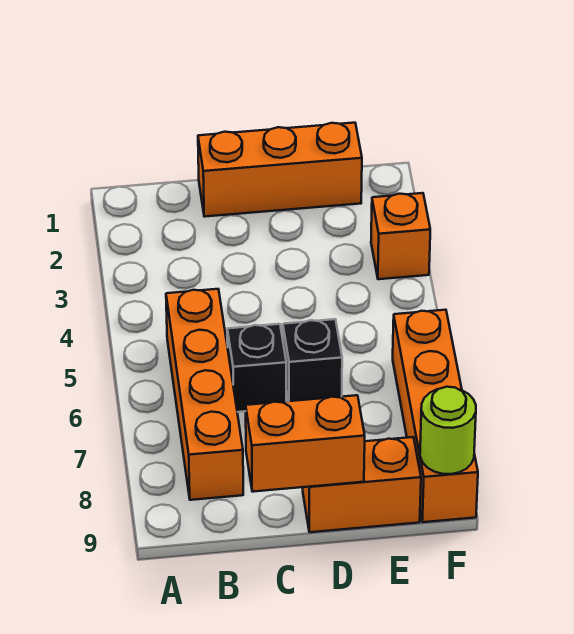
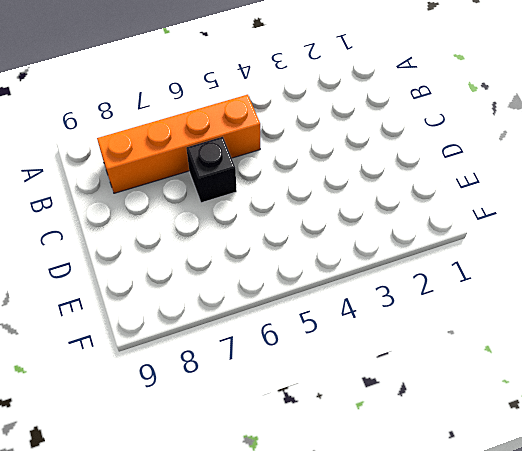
none -> orange brick C1:E1 level 1
none -> black brick D6 level 1

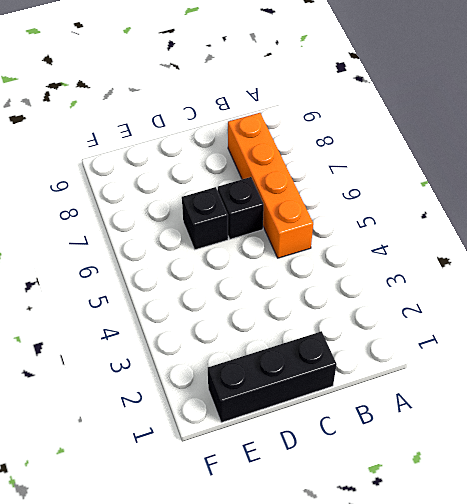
black brick C1:E1 level 1 -> orange brick C1:E1 level 1
none -> orange brick D9:E9 level 1
none -> orange brick F3 level 1

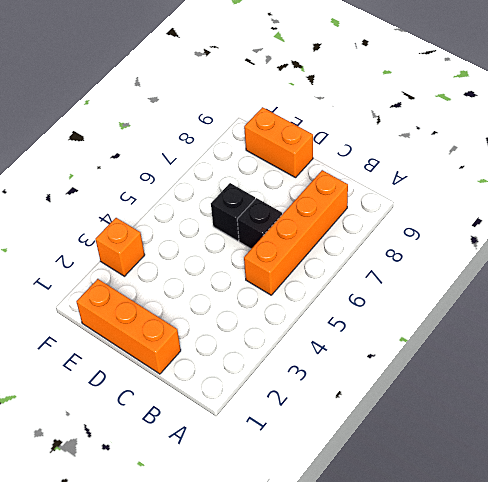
none -> orange brick F6:F9 level 1
none -> orange brick C9:D9 level 2

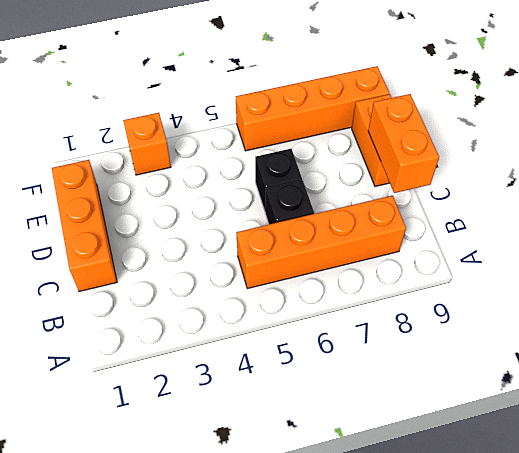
none -> lime round brick F9 level 2

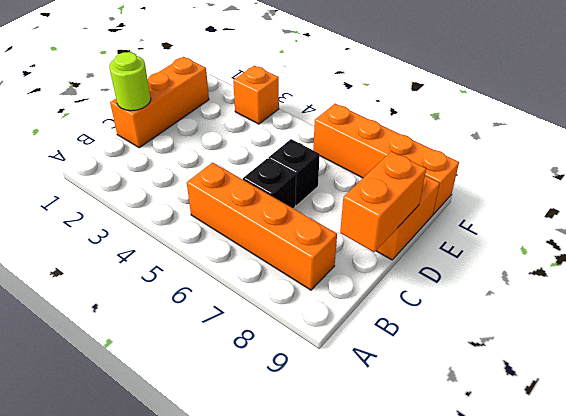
lime round brick C1 level 2 -> lime round brick F9 level 2

